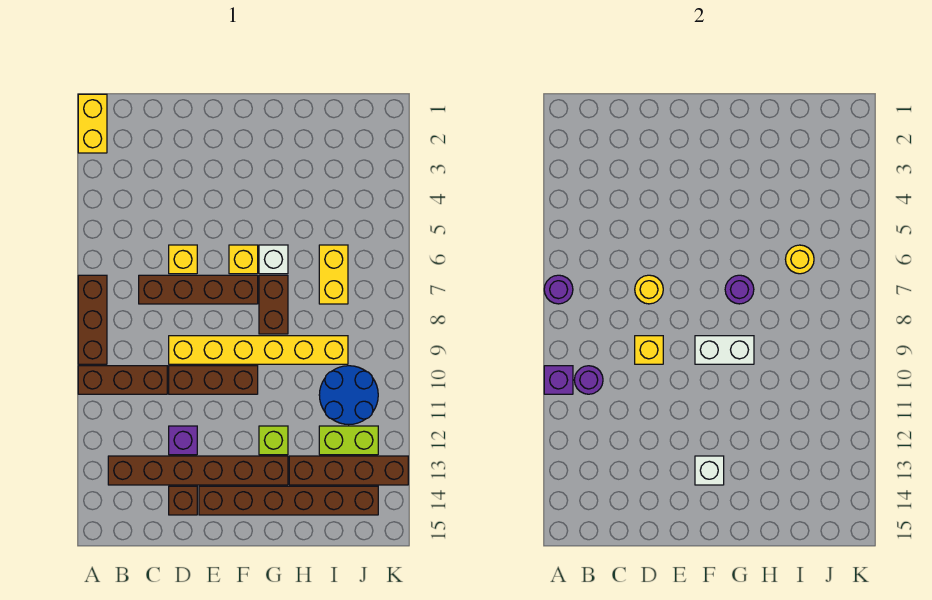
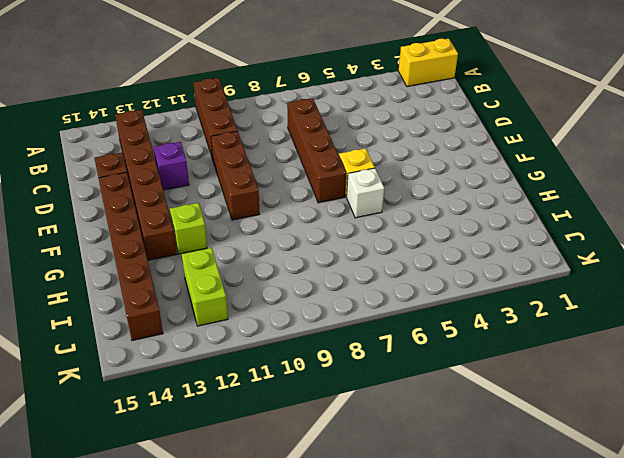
none -> brown brick A7:A9 level 1
none -> yellow brick D6 level 1
none -> yellow brick D9:I9 level 1

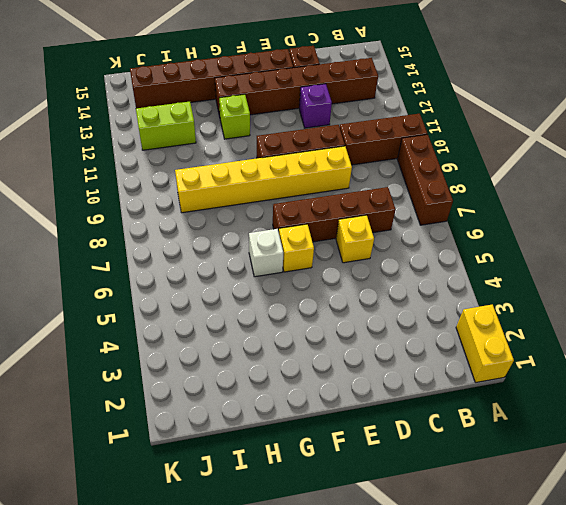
none -> brown brick G7:G8 level 1
none -> brown brick H13:K13 level 1
none -> yellow brick I6:I7 level 1

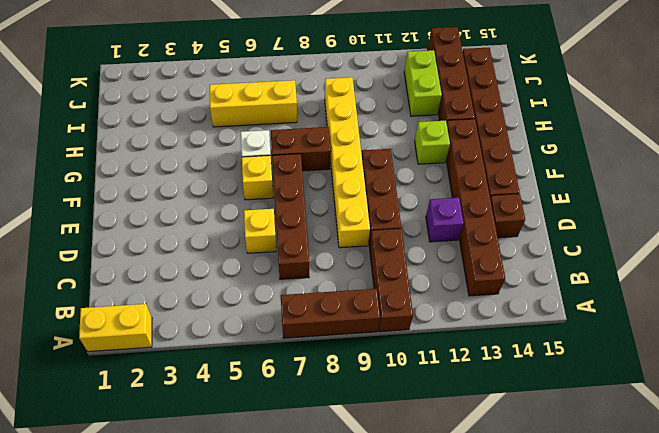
yellow brick I5:I7 level 1 -> yellow brick I6:I7 level 1
none -> blue round brick I10:J11 level 1
none -> purple round brick A7 level 2
none -> purple brick A10 level 2

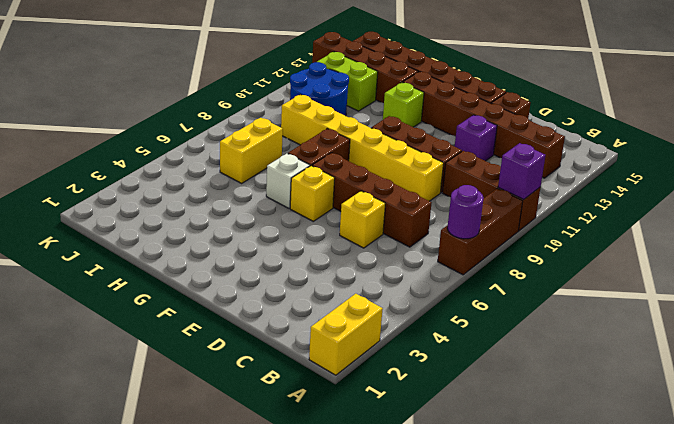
none -> purple round brick B10 level 2
none -> yellow round brick D7 level 2
none -> yellow brick D9 level 2

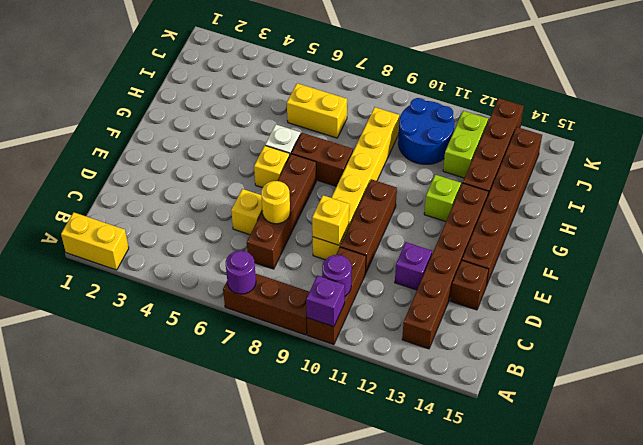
none -> white brick F9:G9 level 2
none -> white brick F13 level 2
none -> purple round brick G7 level 2

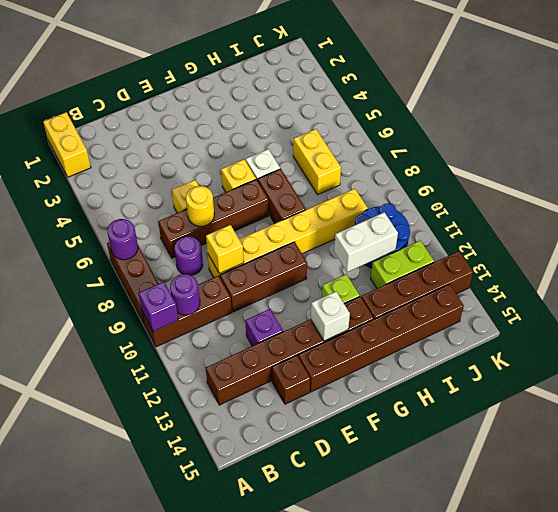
purple round brick C8 level 1 -> purple round brick G7 level 2
white brick H11:I11 level 2 -> white brick F9:G9 level 2
none -> yellow round brick I6 level 2

